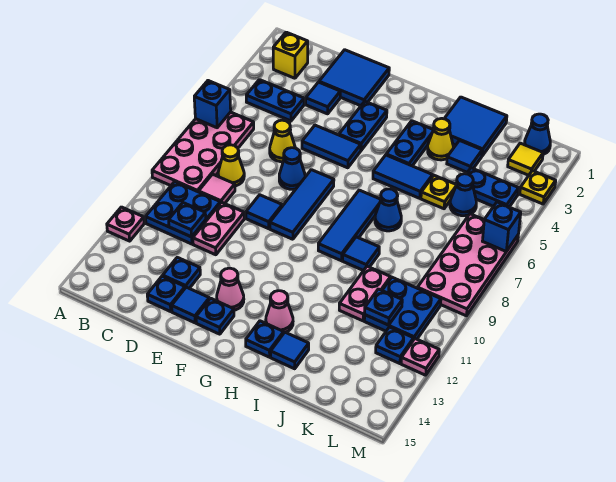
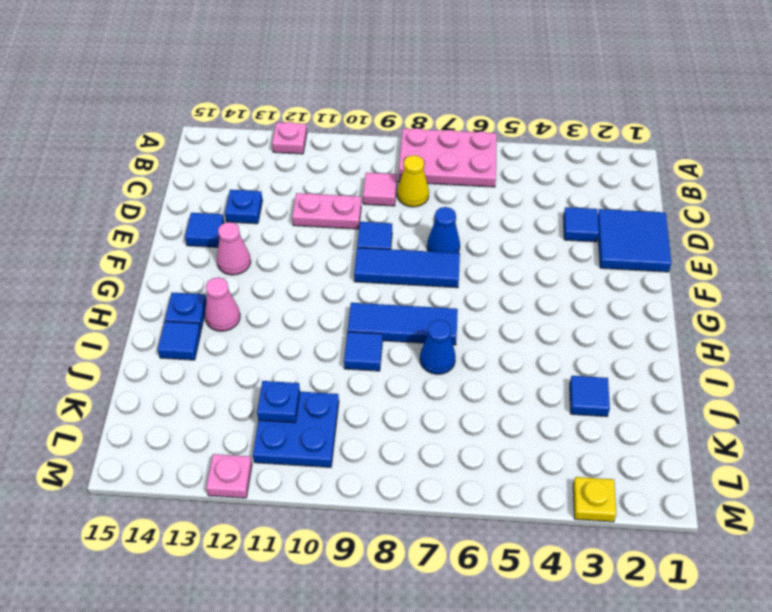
pink plate A6:B8 level 1 -> pink plate A6:B9 level 1
none -> yellow brick B2 level 1
none -> blue plate B4:C4 level 1
none -> blue plate B10:C11 level 1
none -> yellow cone D6 level 1

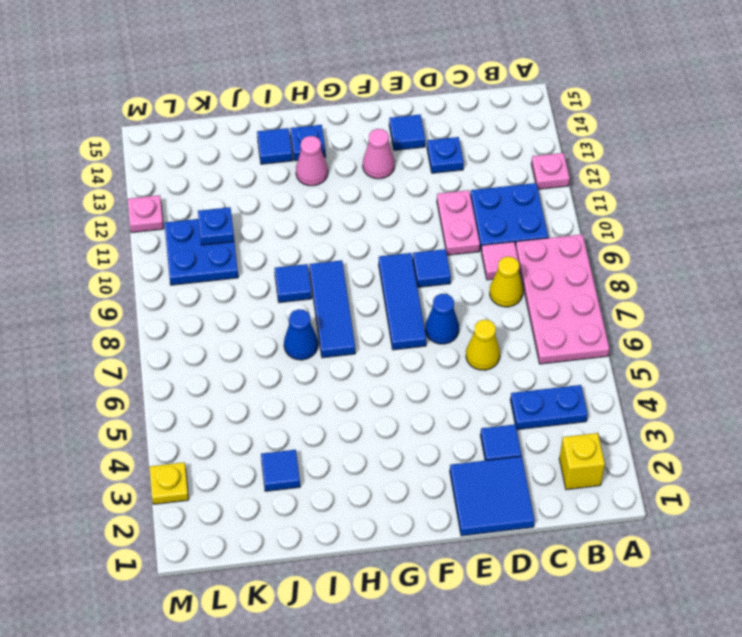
none -> blue plate D14 level 1
none -> blue tile E5:F5 level 1
none -> blue plate F3:F4 level 1
none -> blue plate F14 level 1

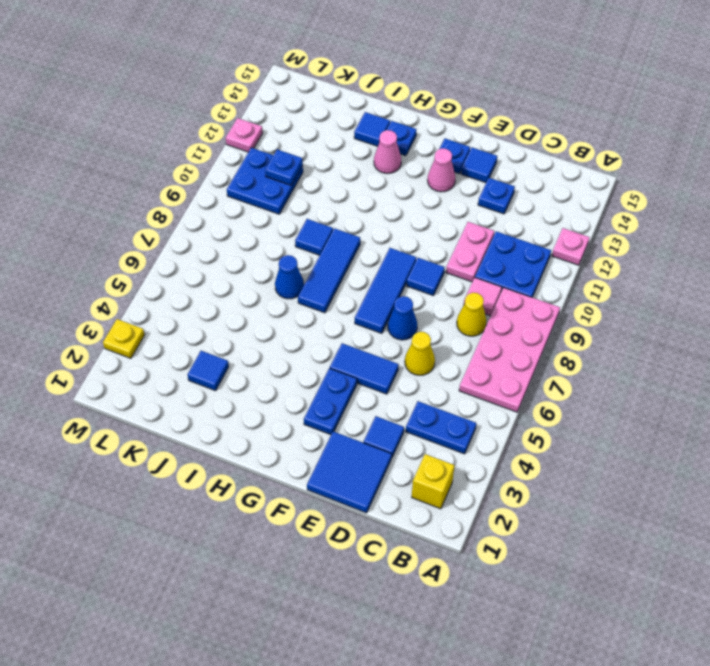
none -> blue plate D14 level 1
none -> blue plate H3:H4 level 1
none -> blue tile H5:I5 level 1
none -> blue tile I1:J2 level 1

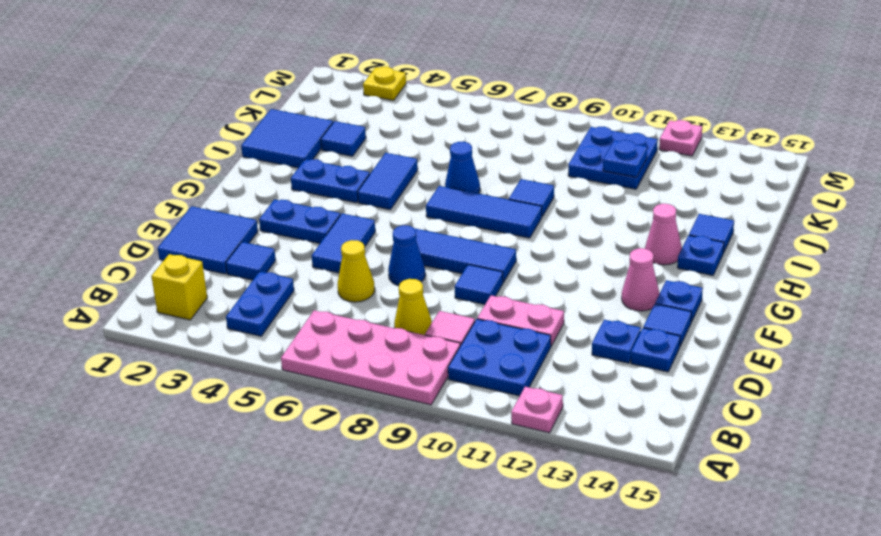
none -> yellow cone I3 level 1
none -> yellow plate J5 level 1
none -> pink plate J10:J11 level 1
none -> blue plate K4:L4 level 1

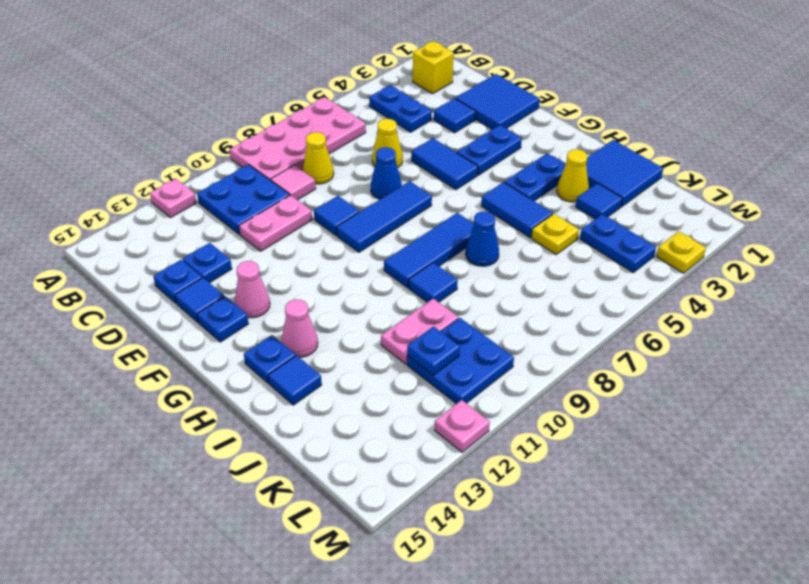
none -> blue cone K5 level 1
none -> blue cone L1 level 1
none -> yellow tile L2 level 1
none -> pink plate L6:M9 level 1

